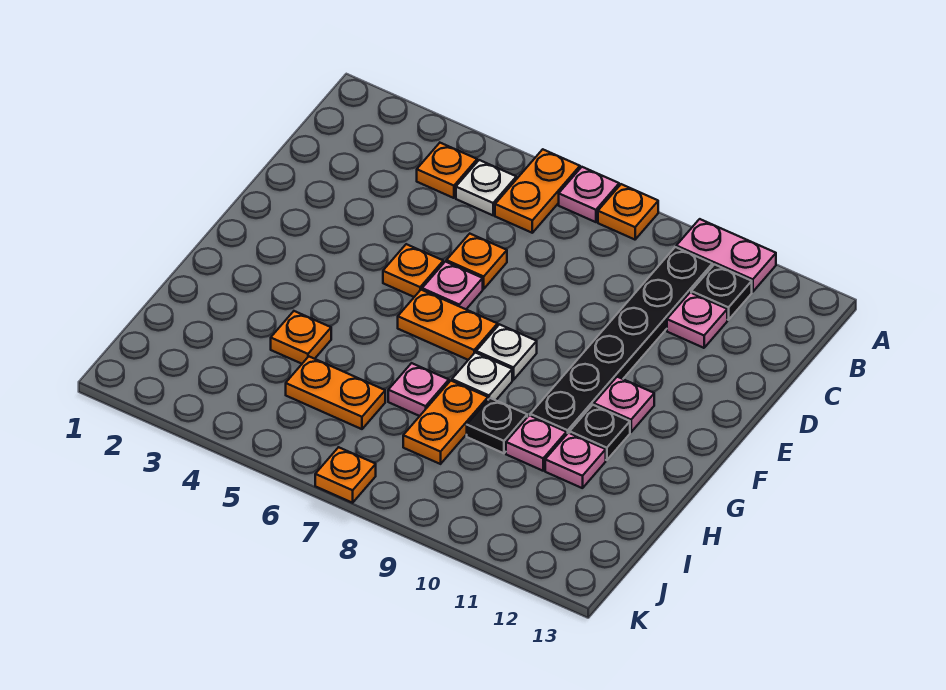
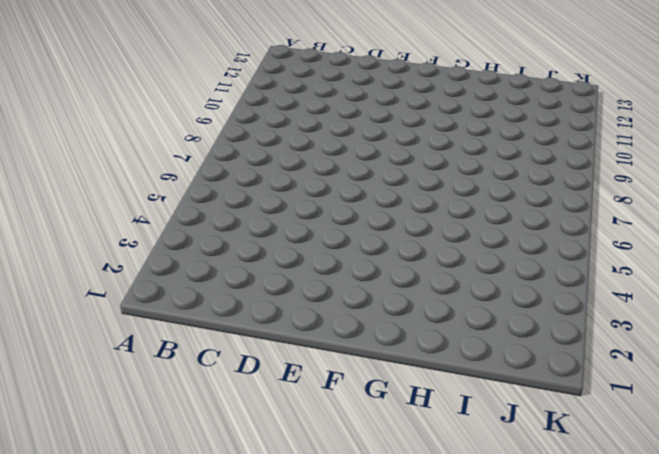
none -> orange plate A6:B6 level 1
none -> pink plate A7 level 1
none -> orange plate A8 level 1

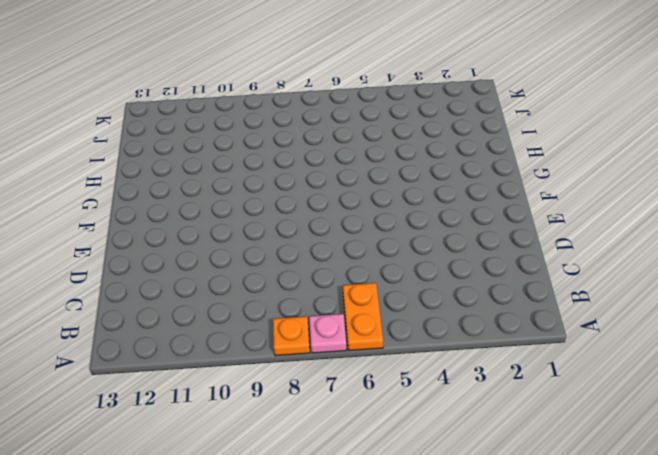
none -> pink plate A10:A11 level 1
none -> orange plate B4 level 1
none -> white plate B5 level 1

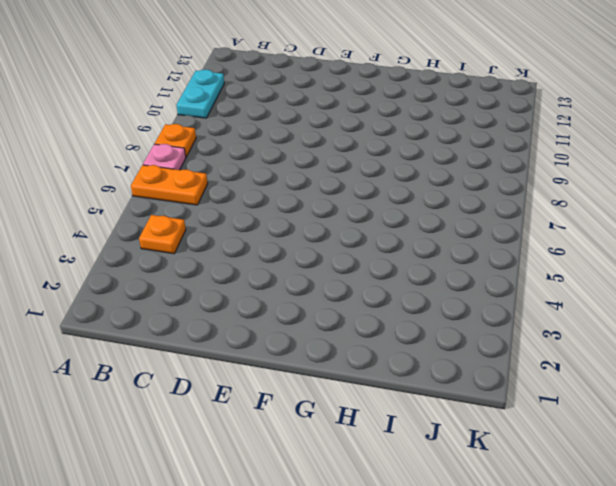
cyan plate A10:A11 level 1 -> pink plate A10:A11 level 1
none -> white plate B5 level 1
none -> black plate B10:G10 level 1
none -> black plate B11 level 1

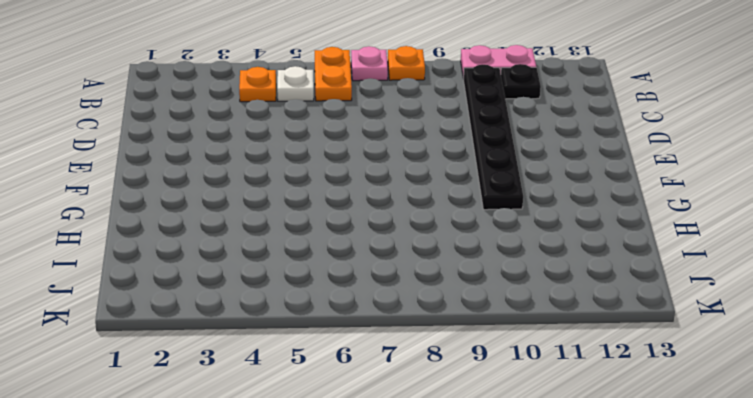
none -> pink plate C11 level 1
none -> orange plate D6 level 1
none -> orange plate E5 level 1

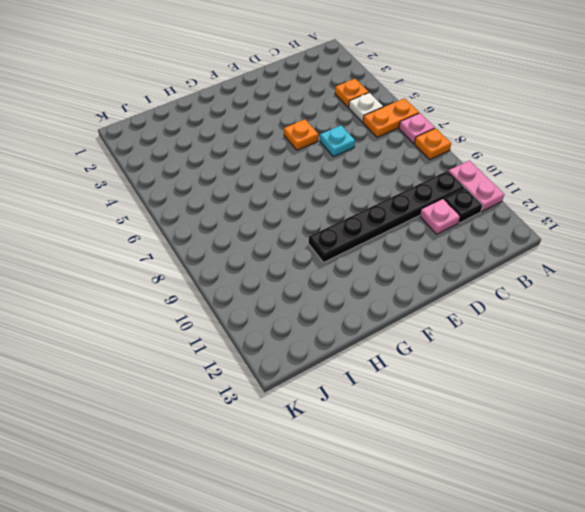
cyan plate D6 level 1 -> orange plate D6 level 1
none -> pink plate E6 level 1
none -> orange plate F6:F7 level 1
none -> white plate F8 level 1

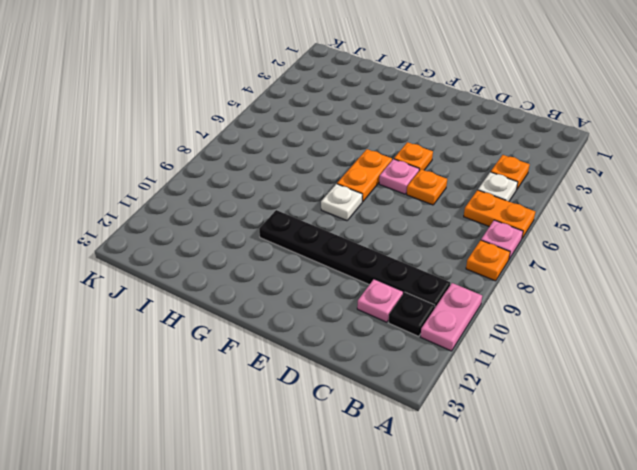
none -> pink plate F11 level 1
none -> white plate G8 level 1
none -> black plate G11 level 1

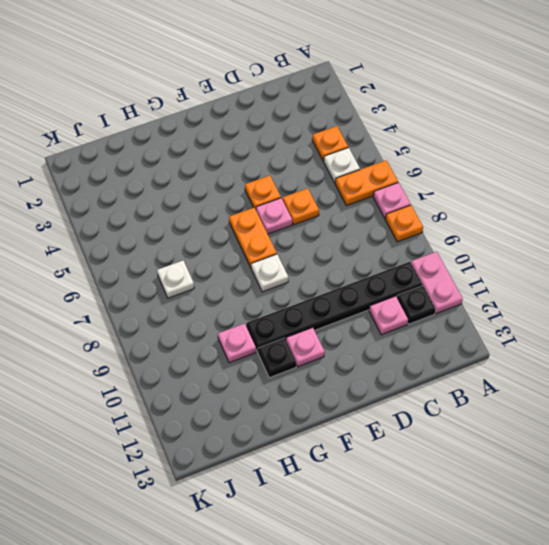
white plate I7 level 1 -> white plate G8 level 1
none -> orange plate H4 level 1
none -> pink plate H7 level 1
none -> orange plate H8:I8 level 1

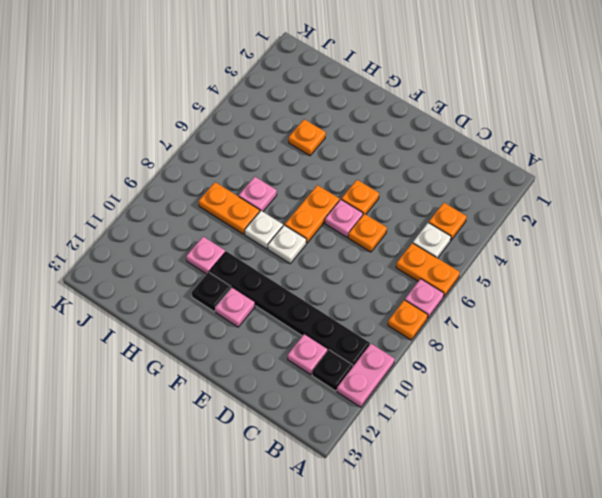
none -> black plate H9 level 1
none -> pink plate H11 level 1
none -> orange plate I5:I6 level 1

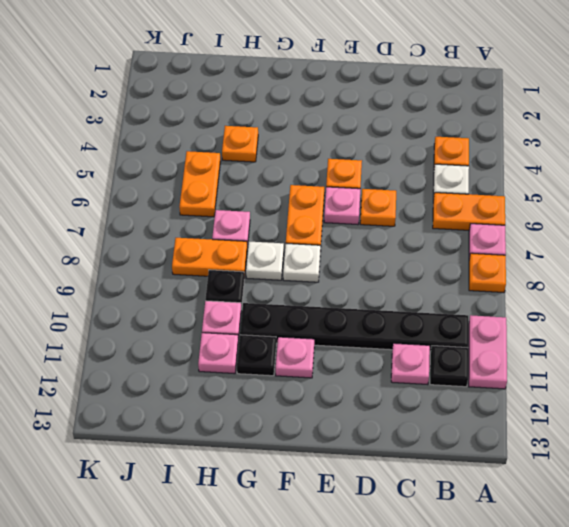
none -> orange plate K7 level 1

